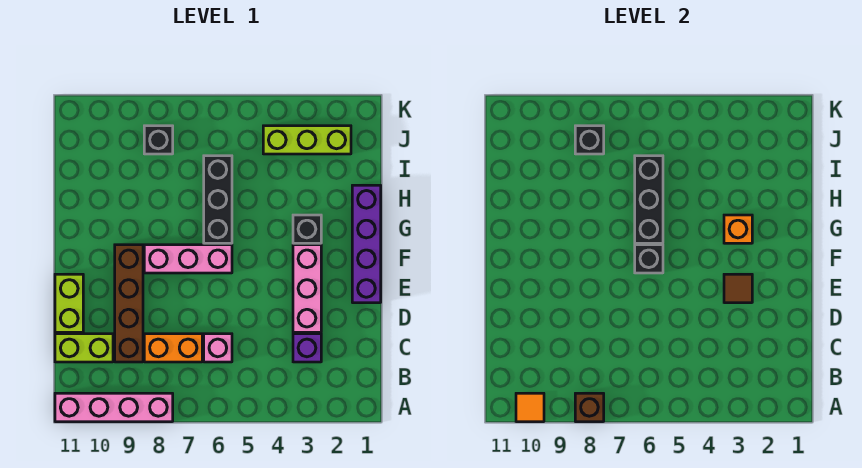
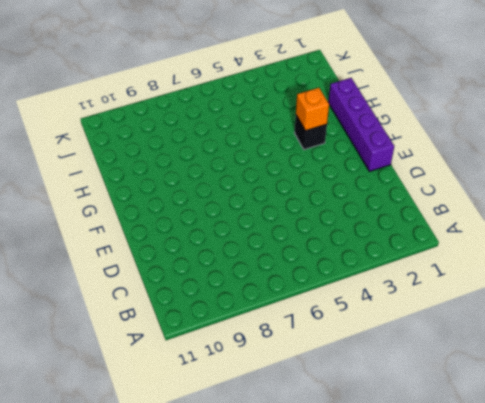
none -> pink brick A8:A11 level 1
none -> purple brick C3 level 1
none -> pink brick C6 level 1

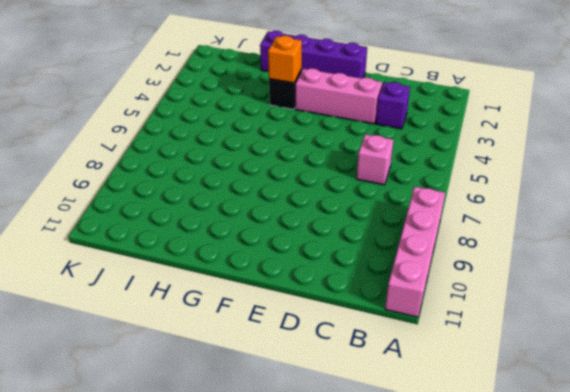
none -> orange brick C7:C8 level 1
none -> brown brick C9:F9 level 1
none -> lime brick C10:C11 level 1

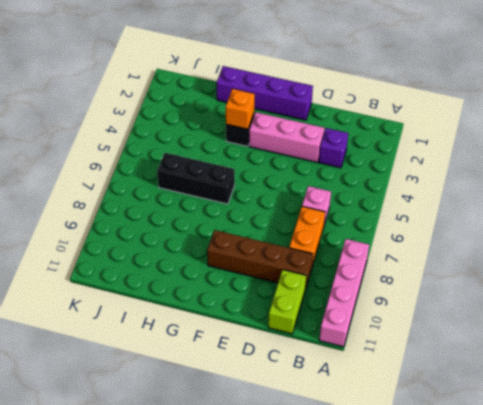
none -> lime brick D11:E11 level 1
none -> pink brick F6:F8 level 1
none -> lime brick J2:J4 level 1

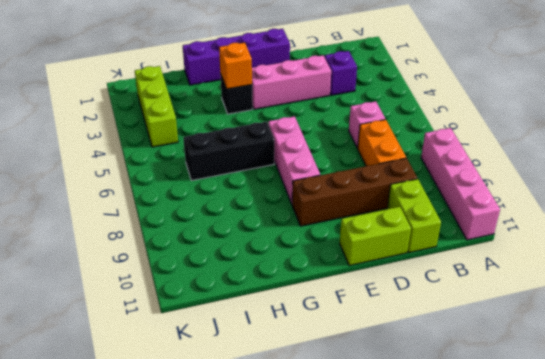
none -> black brick J8 level 1
none -> brown brick A8 level 2
none -> orange tile A10 level 2

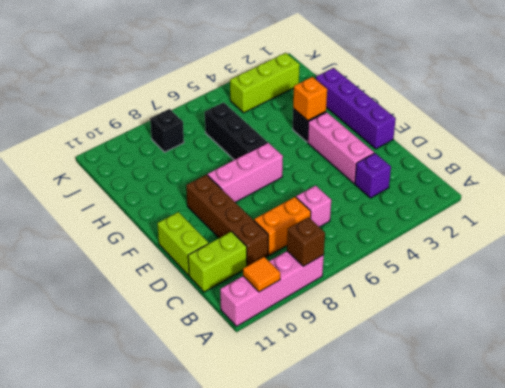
none -> brown tile E3 level 2
none -> black brick F6 level 2
none -> black brick G6:I6 level 2

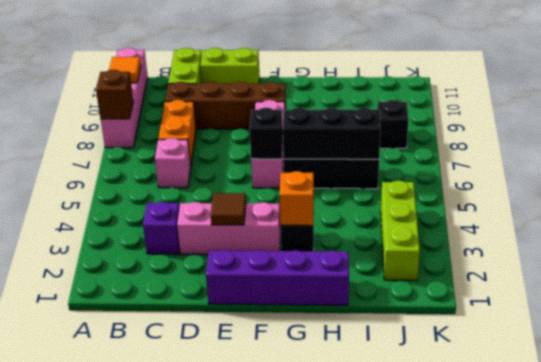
none -> black brick J8 level 2

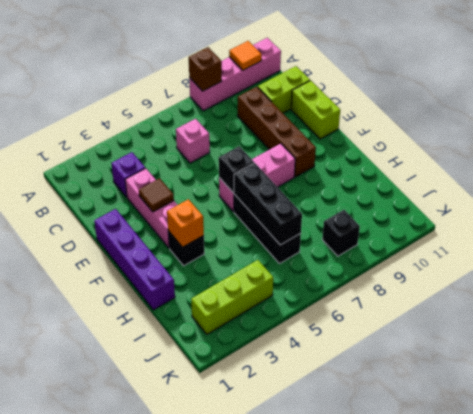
none -> orange brick C7:C8 level 1
none -> black brick J8 level 2

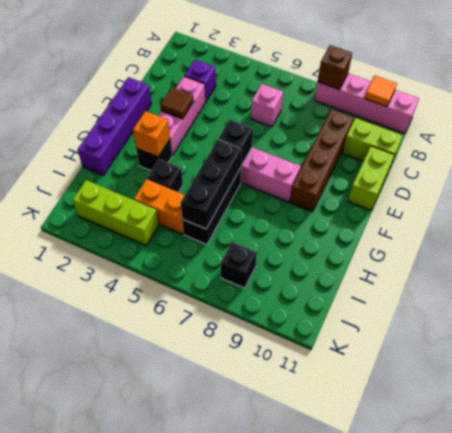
black brick H4 level 1 -> black brick J8 level 2
orange brick I4:I5 level 1 -> orange brick C7:C8 level 1

